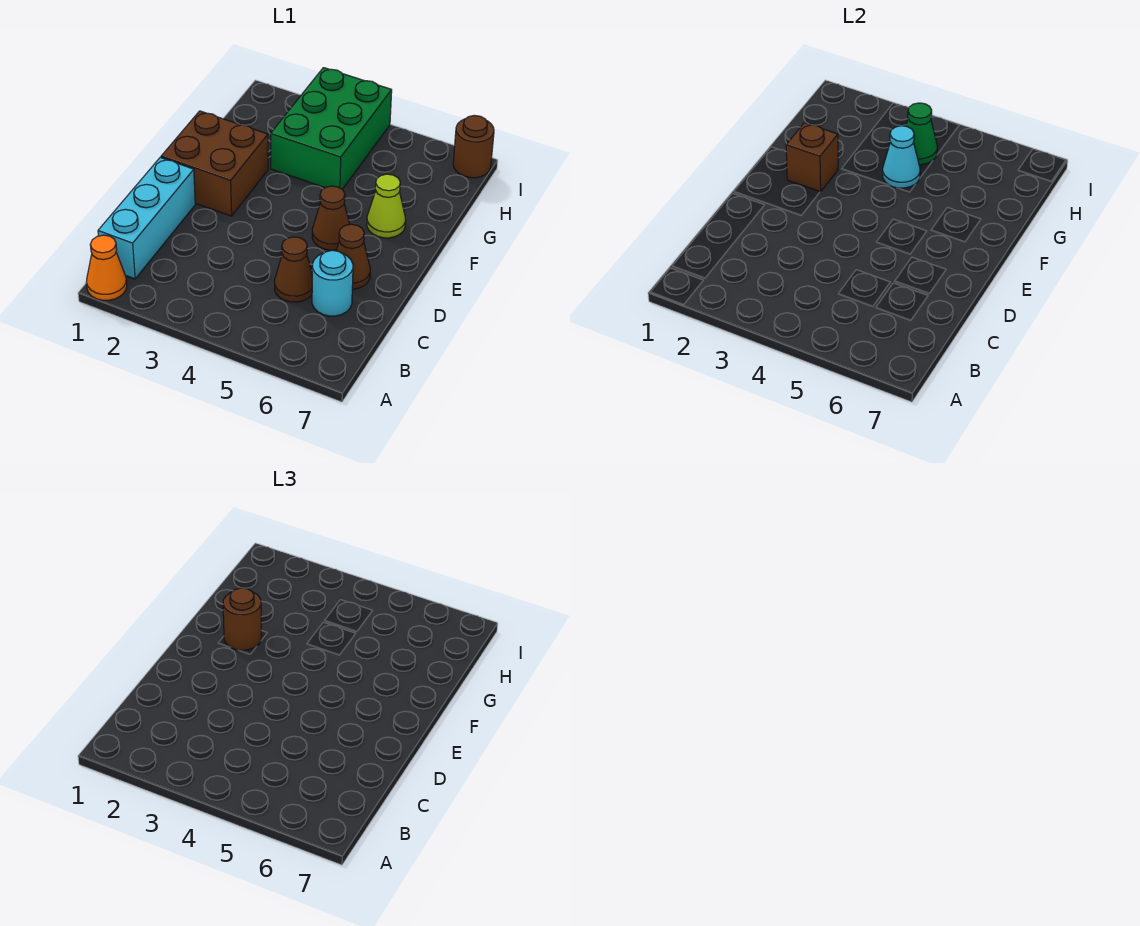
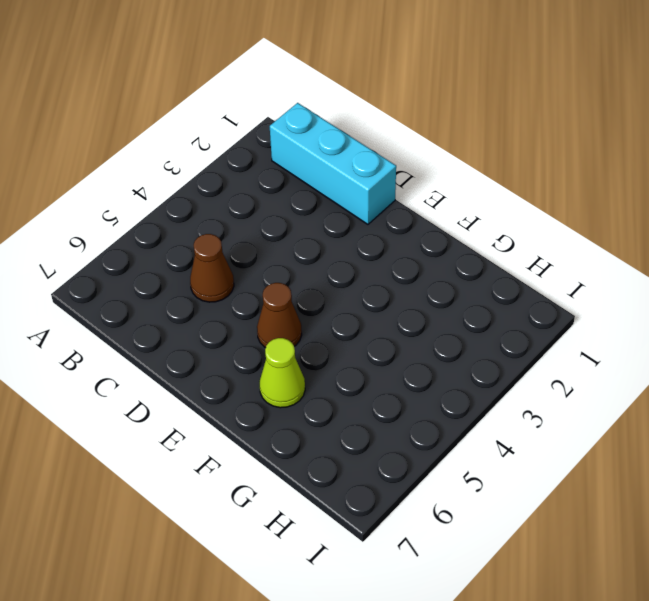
none -> orange cone A1 level 1
none -> cyan round brick C6 level 1
none -> brown cone D6 level 1

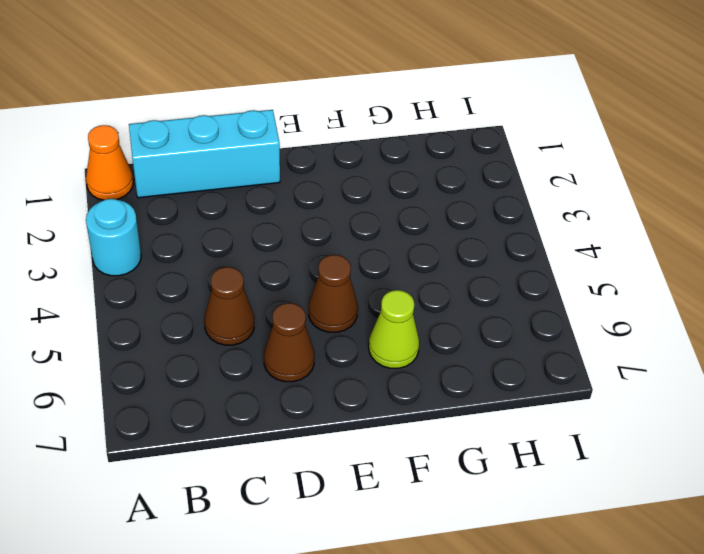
cyan round brick A3 level 1 -> cyan round brick C6 level 1
none -> brown brick E1:F2 level 1
none -> green brick G3:I4 level 1
none -> brown round brick I7 level 1

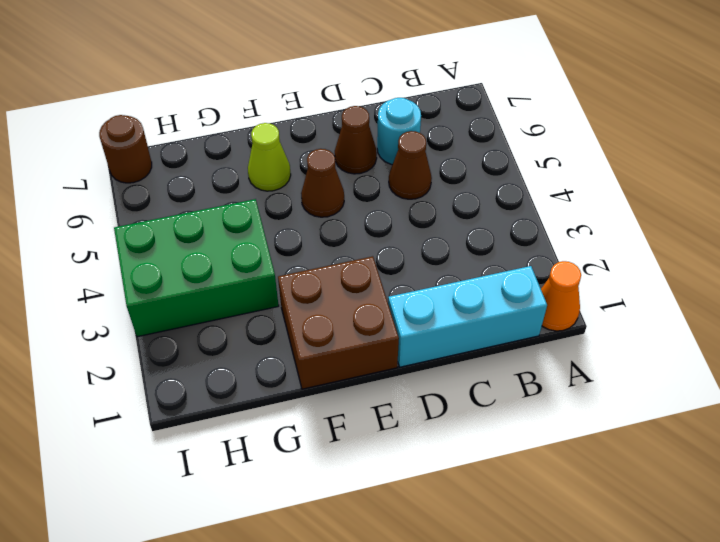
none -> brown brick F2 level 2
none -> cyan cone G4 level 2
none -> green cone H4 level 2

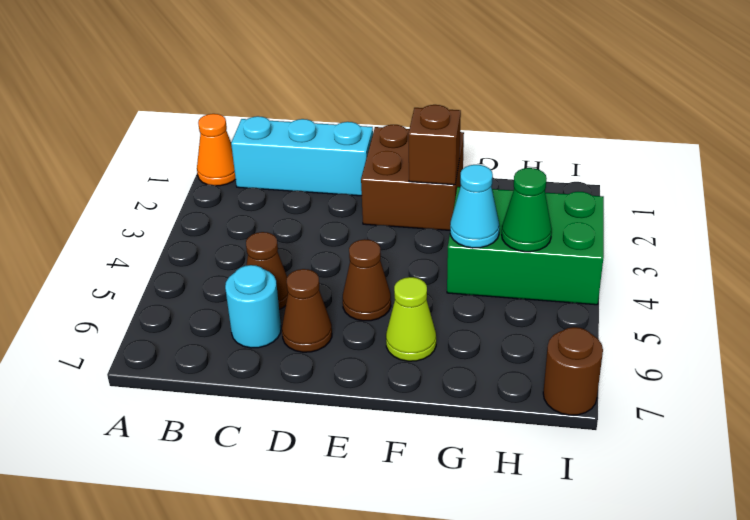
none -> brown round brick F2 level 3

